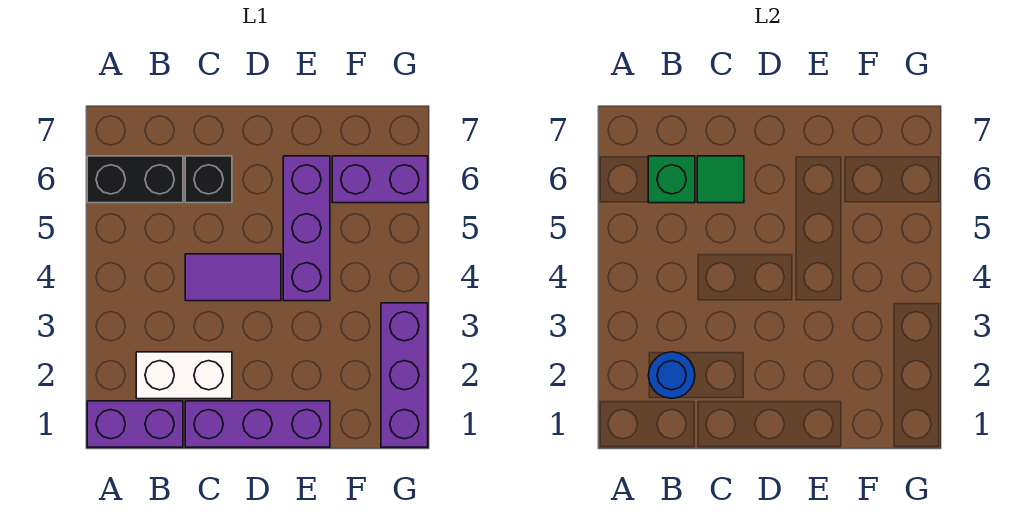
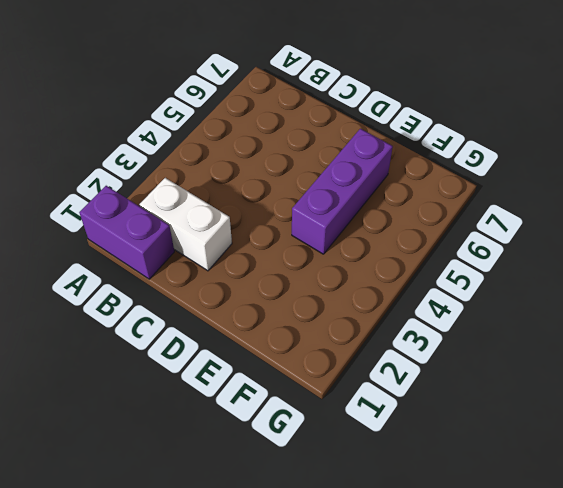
none -> black brick A6:B6 level 1
none -> purple brick C1:E1 level 1
none -> purple tile C4:D4 level 1

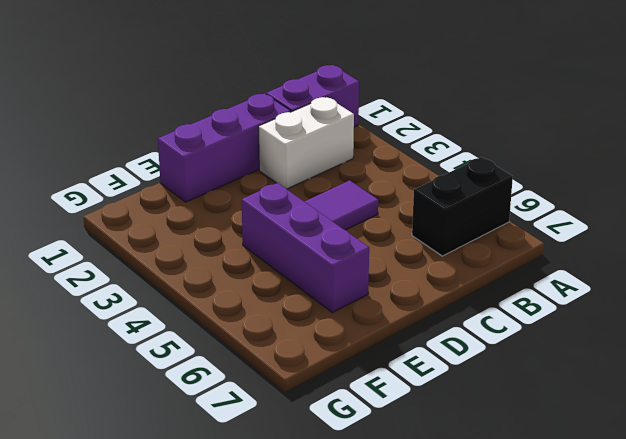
none -> black brick C6 level 1
none -> purple brick F6:G6 level 1
none -> purple brick G1:G3 level 1

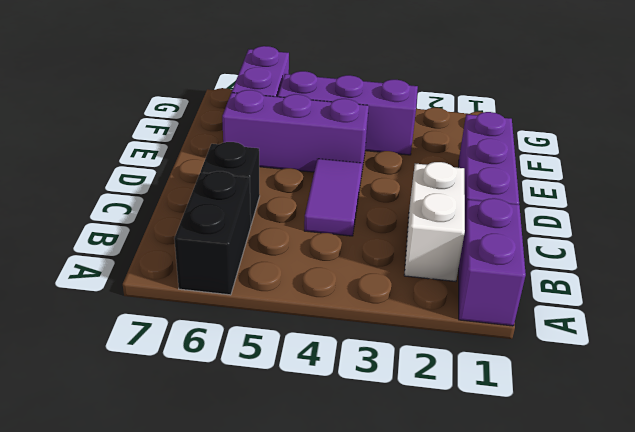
purple brick F3:F5 level 1 -> purple brick G1:G3 level 1
none -> blue round brick B2 level 2
none -> green brick B6 level 2
none -> green tile C6 level 2

